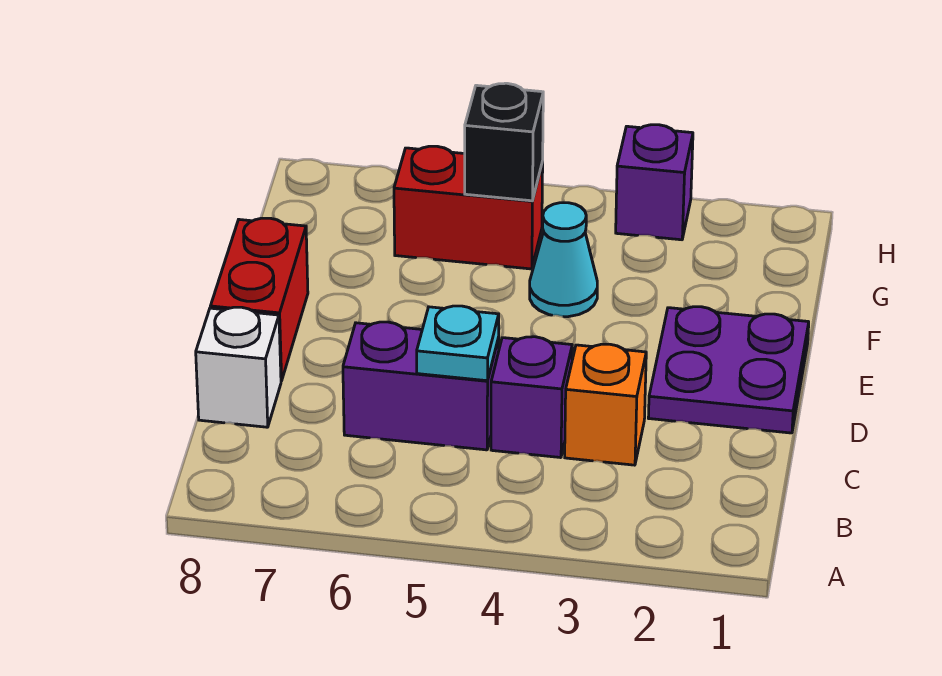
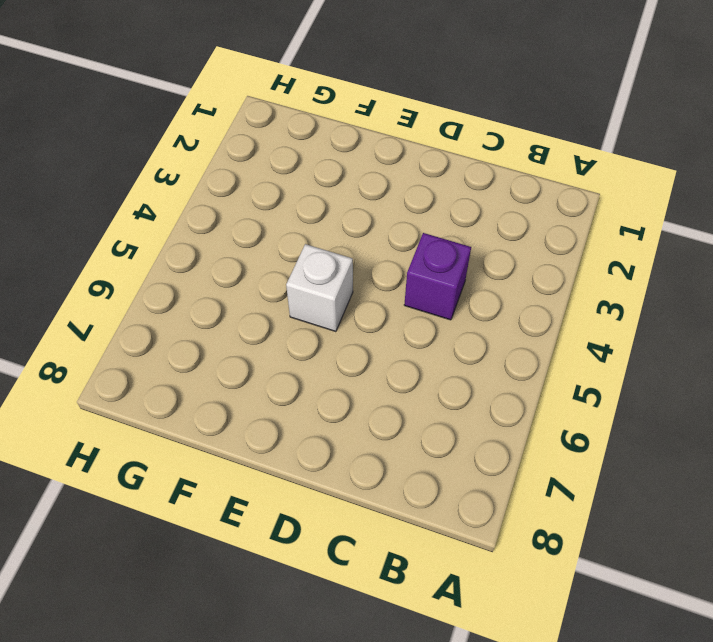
white brick E5 level 1 -> white brick C8 level 1
none -> orange brick C3 level 1
none -> purple brick C5:C6 level 1

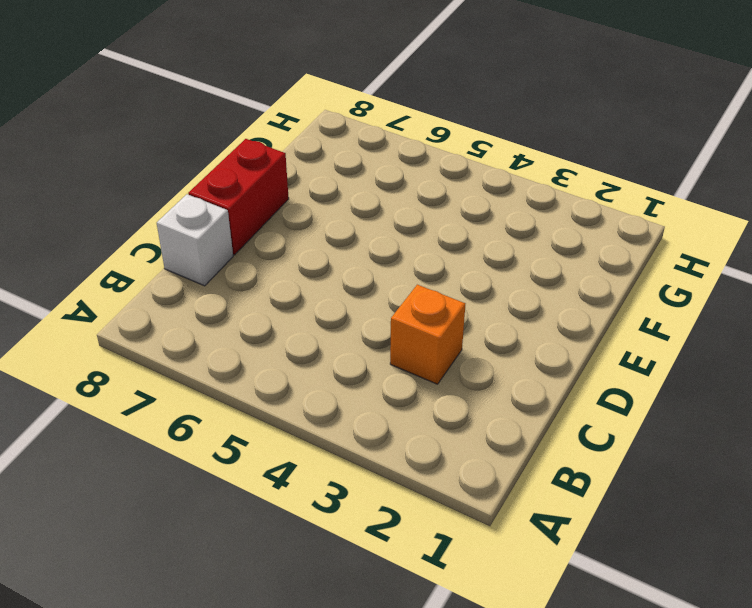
none -> purple brick C4 level 1
none -> purple brick C5:C6 level 1

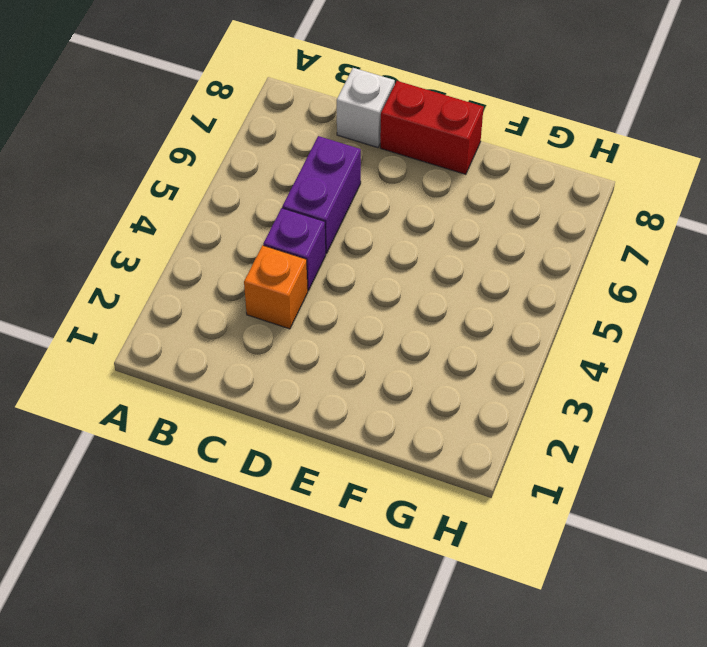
none -> purple plate D1:E2 level 1
none -> cyan cone F4 level 1

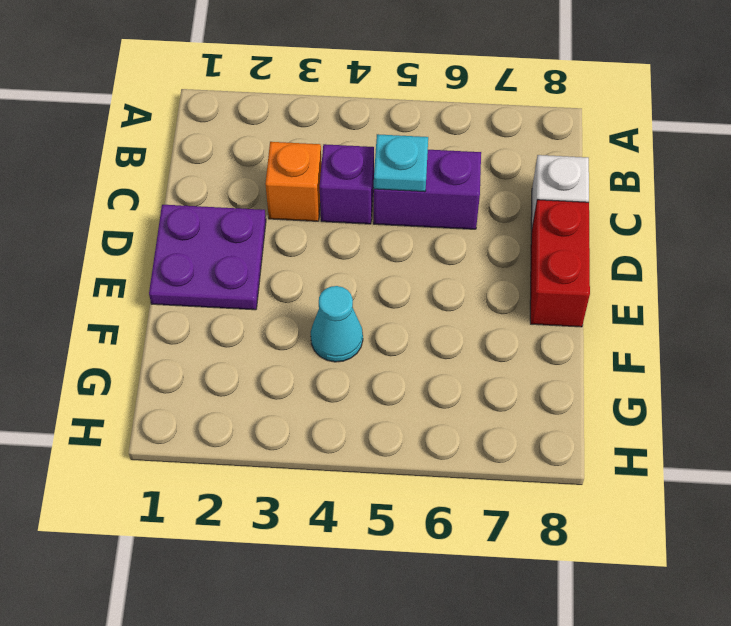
none -> red brick G5:G6 level 1
none -> purple brick H3 level 1

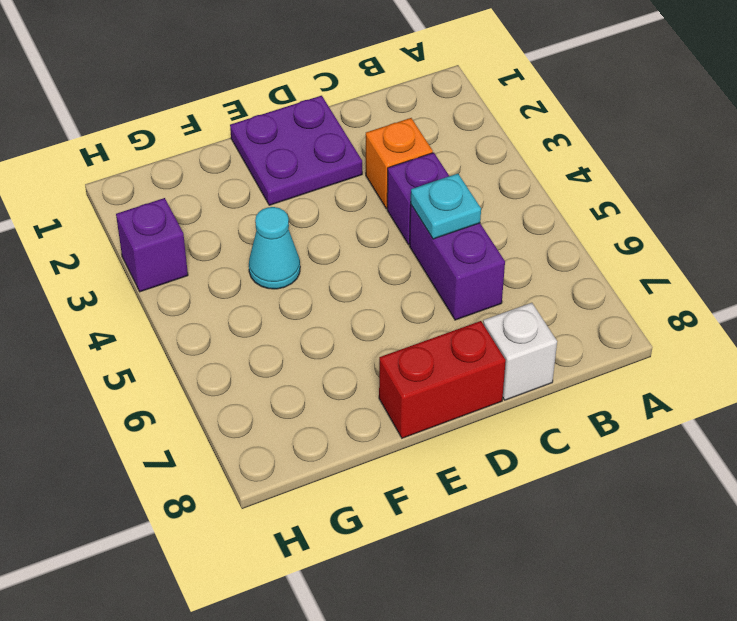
none -> red brick G5:G6 level 1
none -> black brick G5 level 2

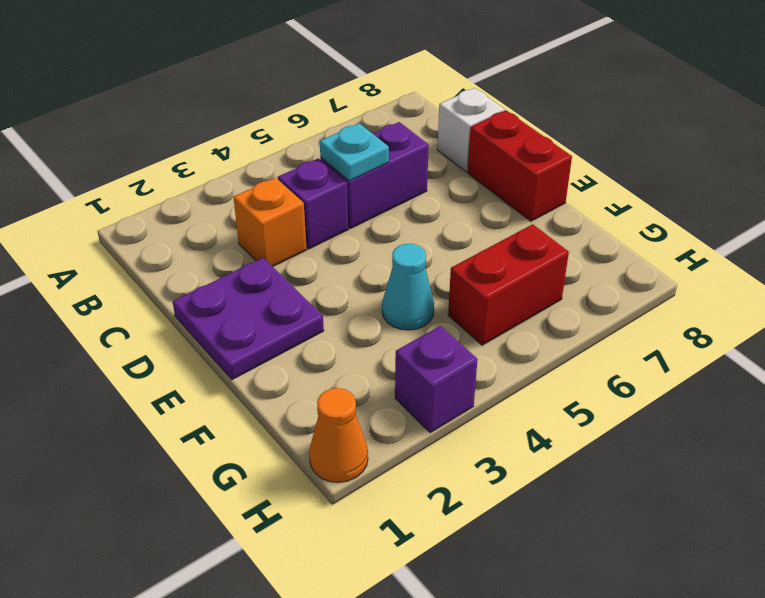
orange cone H1 level 1 -> none
none -> black brick G5 level 2

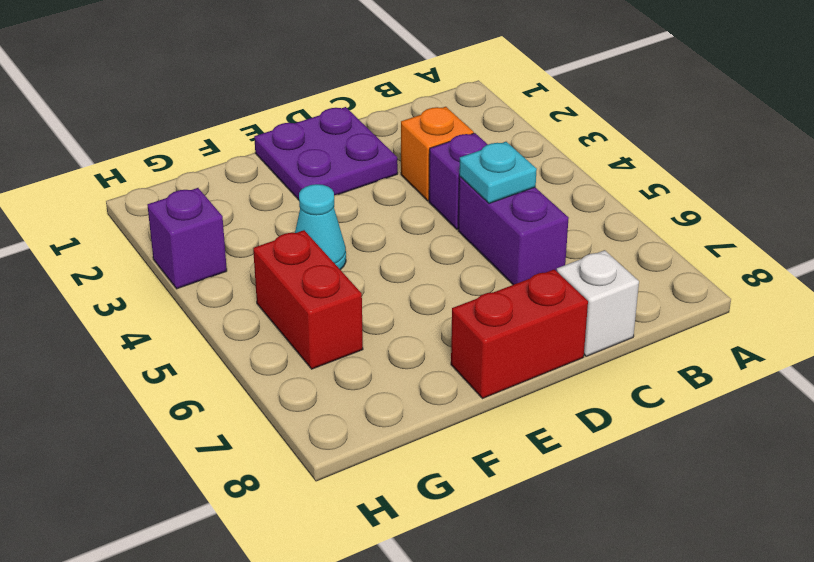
none -> black brick G5 level 2

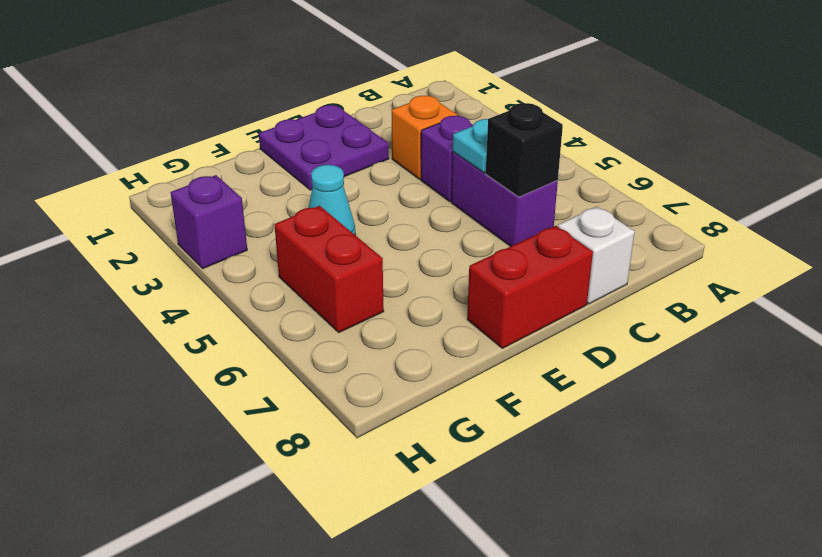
black brick C6 level 2 -> black brick G5 level 2

